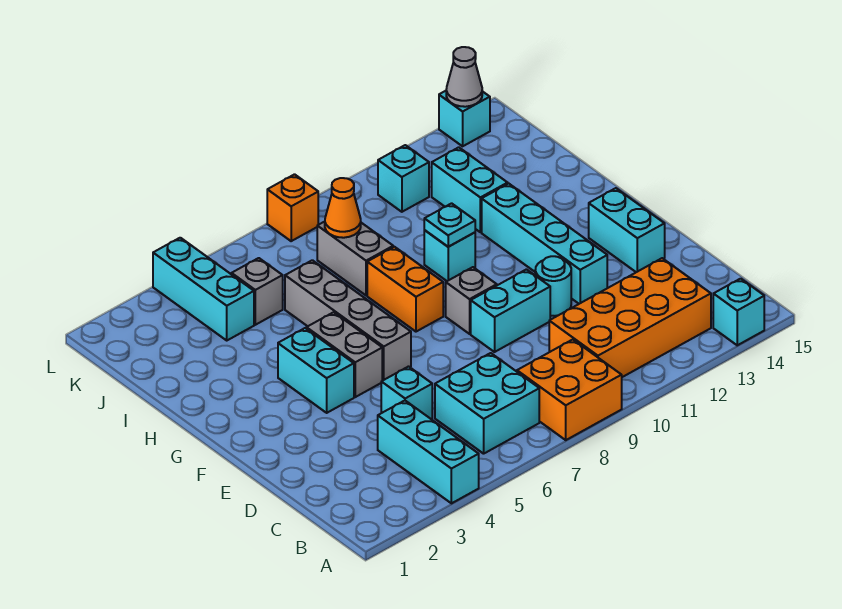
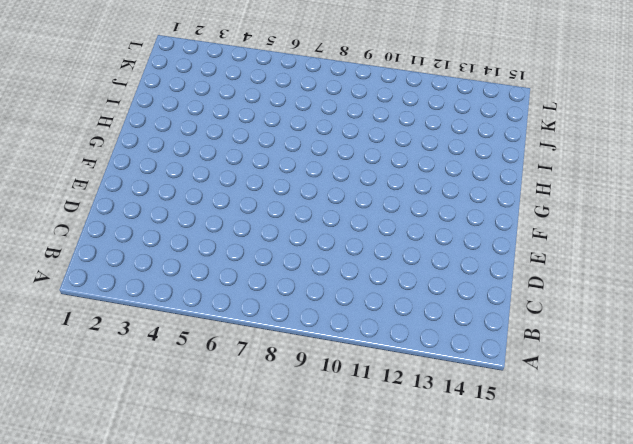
none -> cyan brick A4:C4 level 1
none -> orange brick A8:B9 level 1
none -> cyan brick A14 level 1

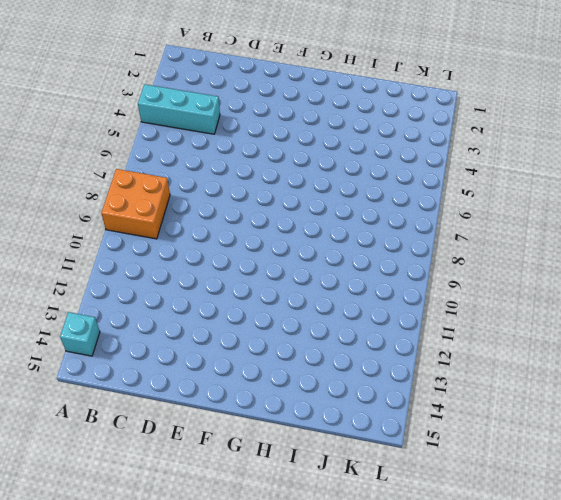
none -> cyan brick B6:C7 level 1
none -> orange brick B10:C13 level 1
none -> cyan brick D5 level 1

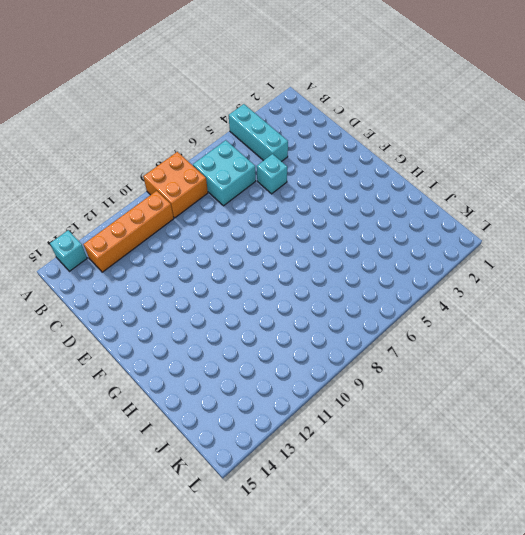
orange brick B10:B13 level 1 -> orange brick B10:C13 level 1
none -> cyan brick E9:E10 level 1
none -> cyan round brick E11 level 1
none -> cyan brick E12:H12 level 1

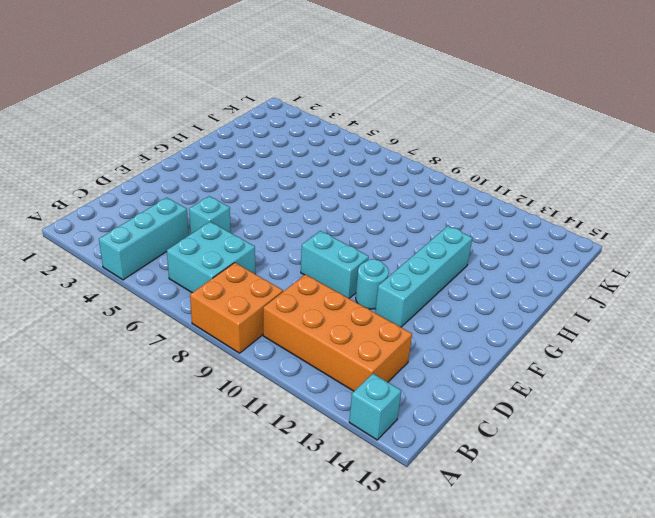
none -> cyan brick E14:F14 level 1
none -> cyan brick F4:G4 level 1
none -> grey brick F5:G5 level 1

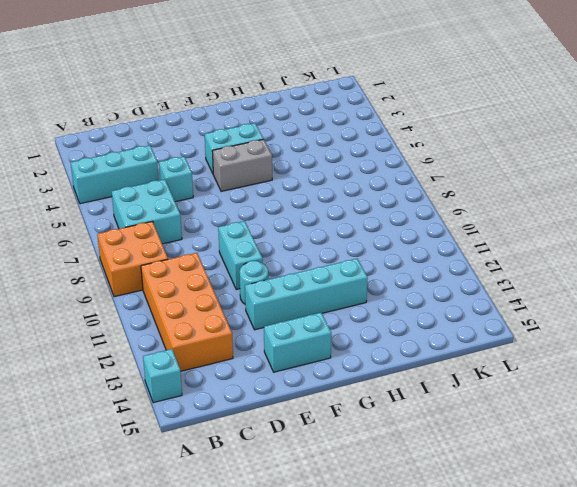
none -> grey brick F6:I6 level 1
none -> grey brick F9 level 1
none -> orange brick G8:H8 level 1

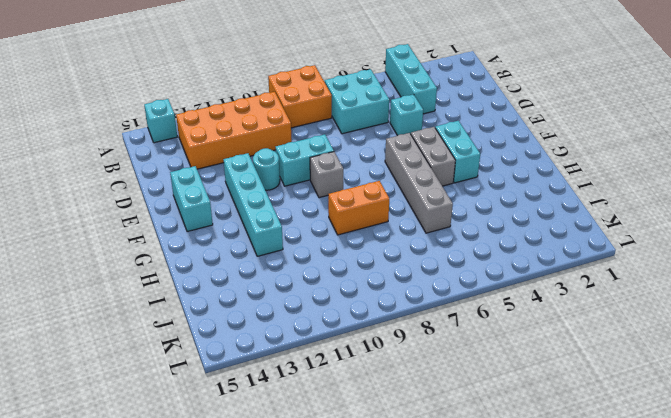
orange brick H8:H9 level 1 -> orange brick G8:H8 level 1
none -> cyan brick H10 level 1
none -> grey brick I8:J8 level 1
none -> cyan brick I12:J12 level 1

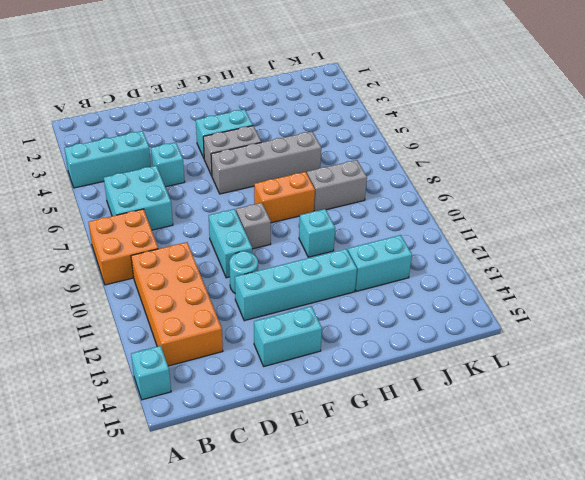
none -> cyan brick J4:L4 level 1
none -> grey brick J5 level 1
none -> cyan brick K11 level 1

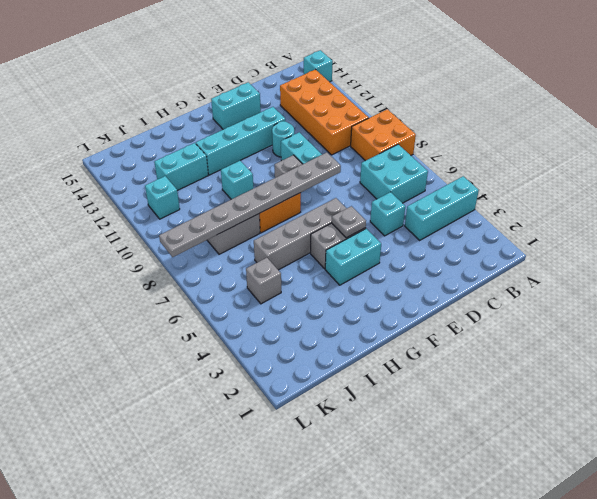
grey plate E8:L8 level 2 -> orange cone J8 level 2
grey plate F5 level 2 -> none
none -> cyan brick J4:L4 level 1
none -> orange brick L8 level 1
none -> cyan brick L14 level 1

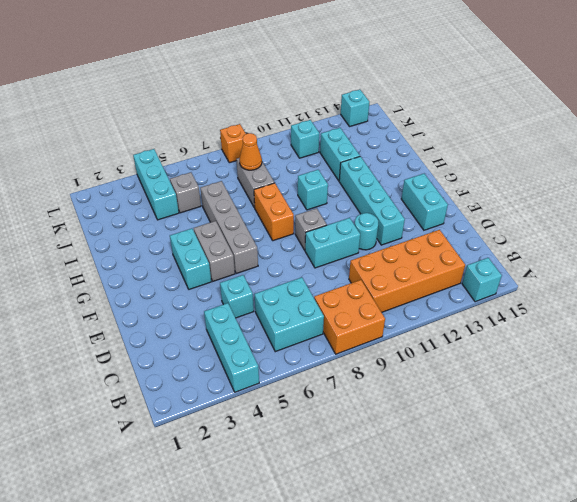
none -> cyan plate H10 level 2
none -> grey cone L14 level 2

